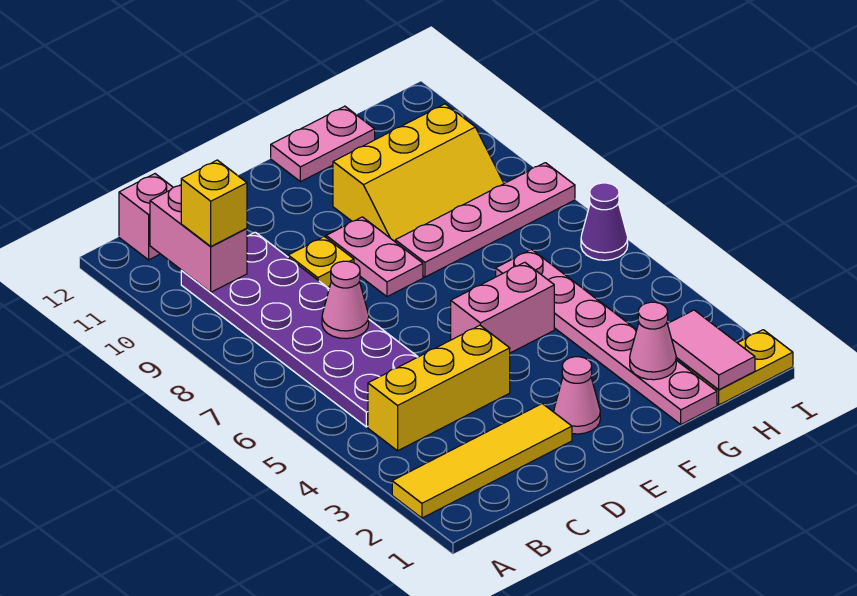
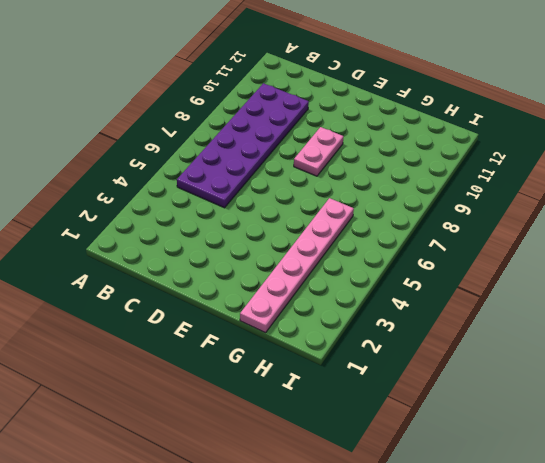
none -> yellow tile A2:D2 level 1
none -> yellow brick B4:D4 level 1
none -> pink brick B12 level 1

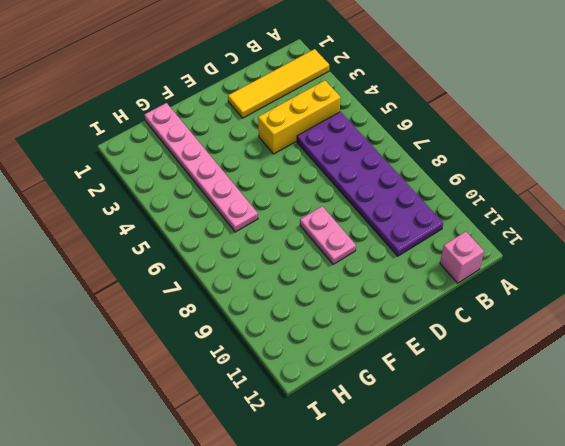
none -> yellow plate D9 level 1
none -> pink cone E2 level 1
none -> pink brick E5:F5 level 1

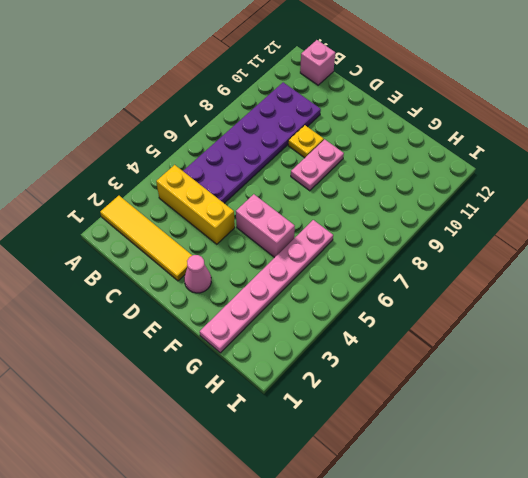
none -> pink plate F8:I8 level 1
none -> yellow slope F9:H10 level 1 top 10
none -> pink plate F12:G12 level 1

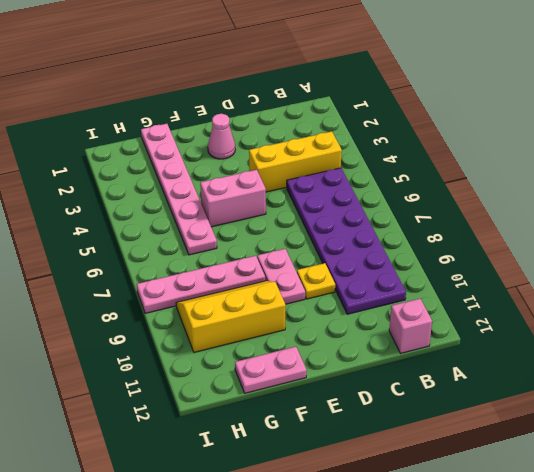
none -> yellow tile A2:D2 level 1
none -> yellow plate H1:I1 level 1
none -> purple cone I6 level 1

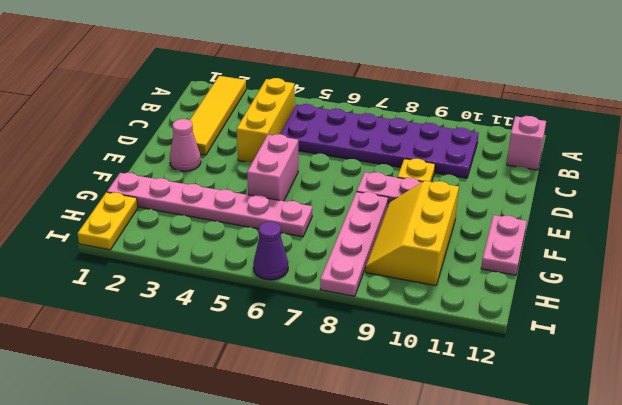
none -> pink brick B10:B11 level 2
none -> pink cone C7 level 2
none -> pink cone G2 level 2

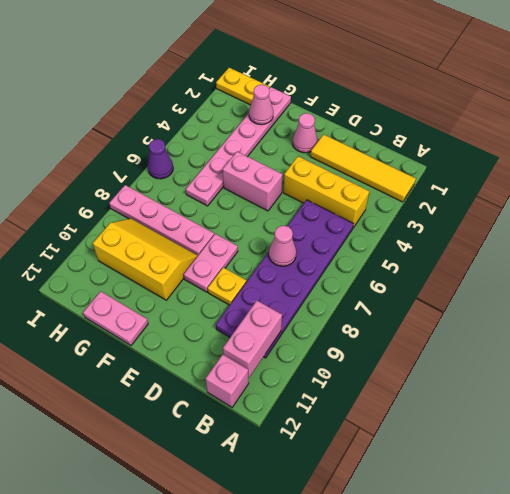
none -> pink tile H1:H2 level 2
none -> yellow brick B10 level 3

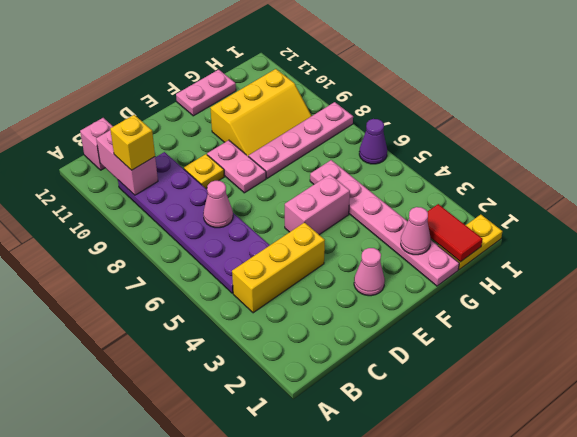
red tile H1:H2 level 2 -> pink tile H1:H2 level 2
none -> yellow tile A2:D2 level 1

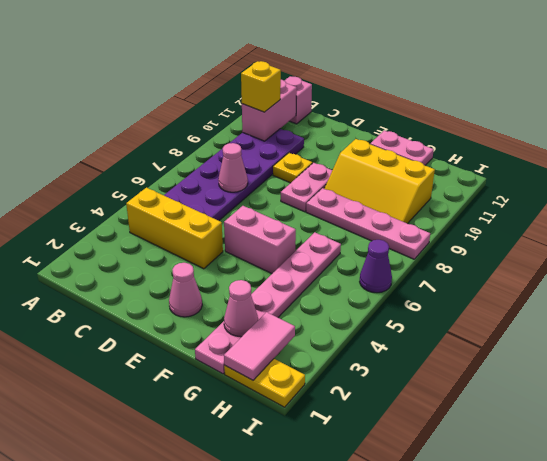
none -> yellow tile A2:D2 level 1

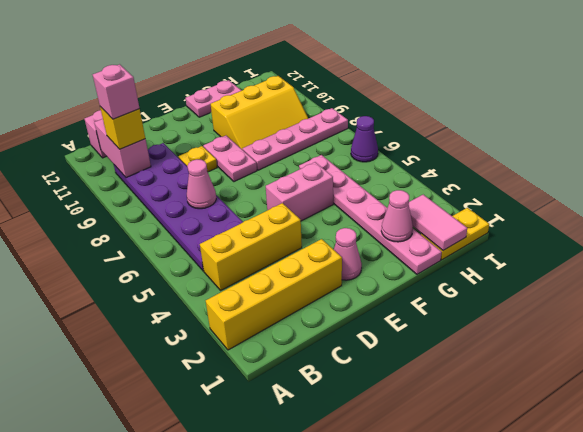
yellow brick A2:D2 level 1 -> yellow tile A2:D2 level 1
pink brick B10 level 4 -> none

